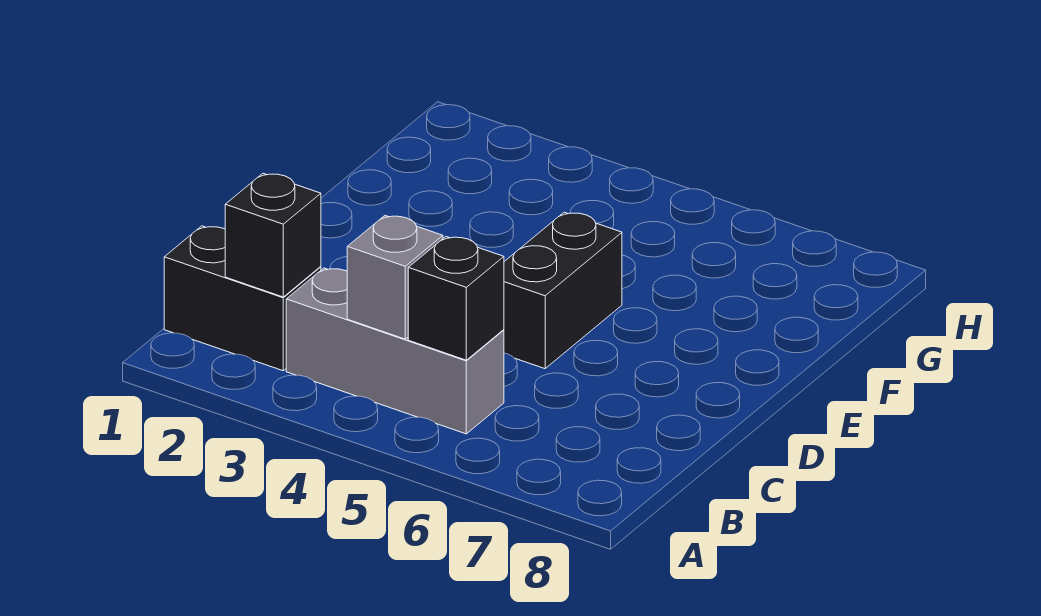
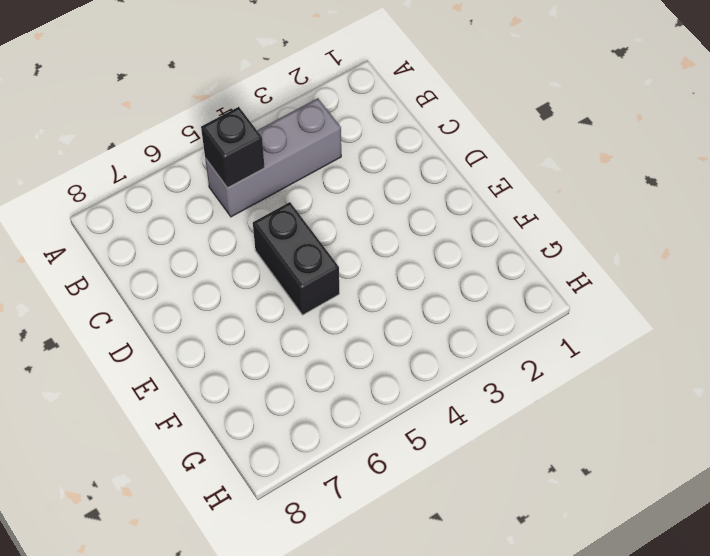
none -> black brick B1:B2 level 1
none -> black brick B2 level 2

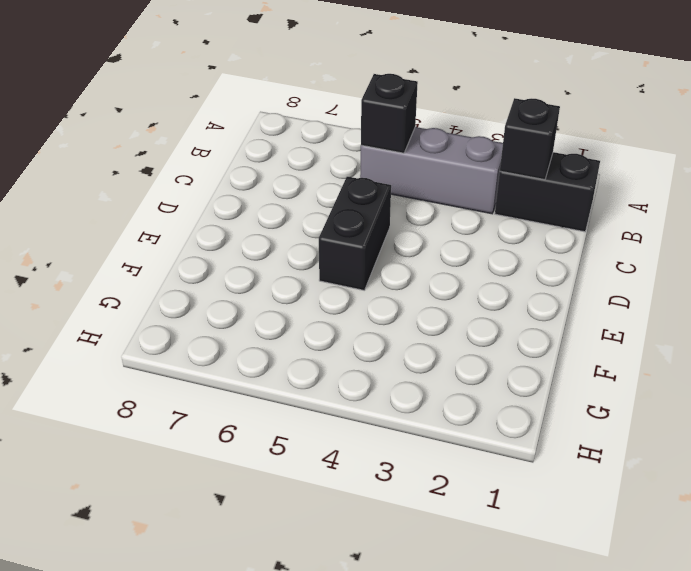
none -> grey brick B4 level 2

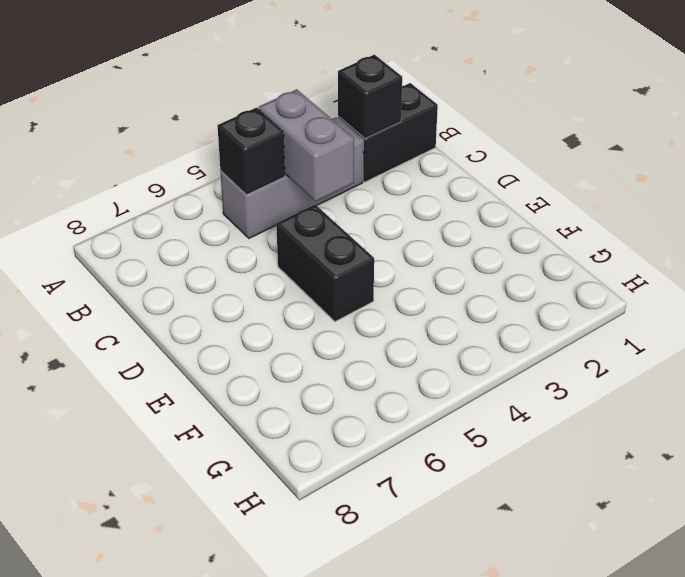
grey brick B4:C4 level 2 -> grey brick B4 level 2

